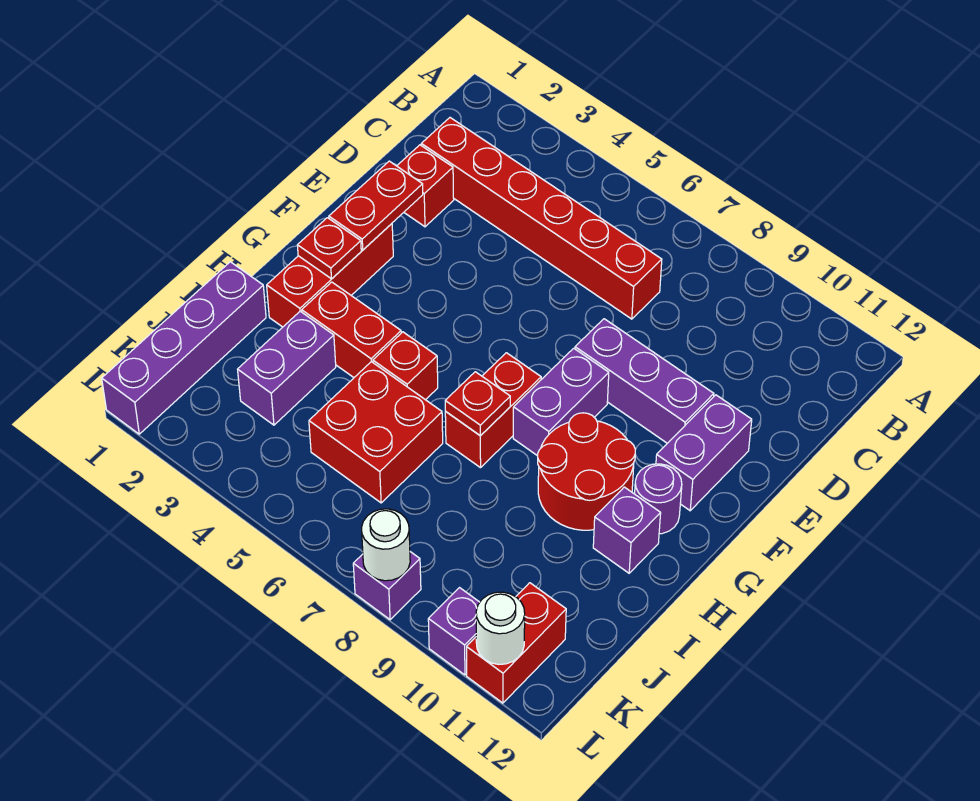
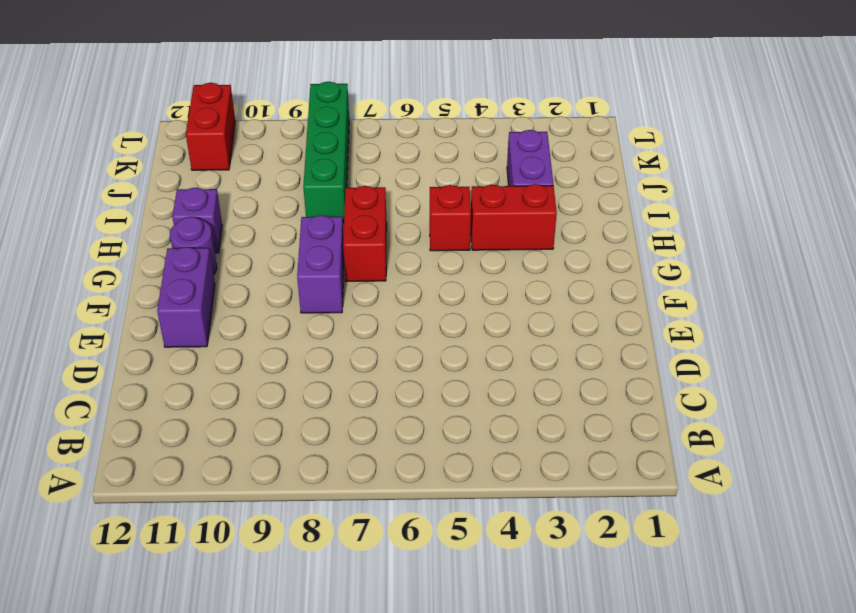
green brick I8:L8 level 1 -> purple brick L8 level 1
none -> red brick C2:C7 level 1
none -> red brick D2 level 1
none -> purple brick E8:E10 level 1

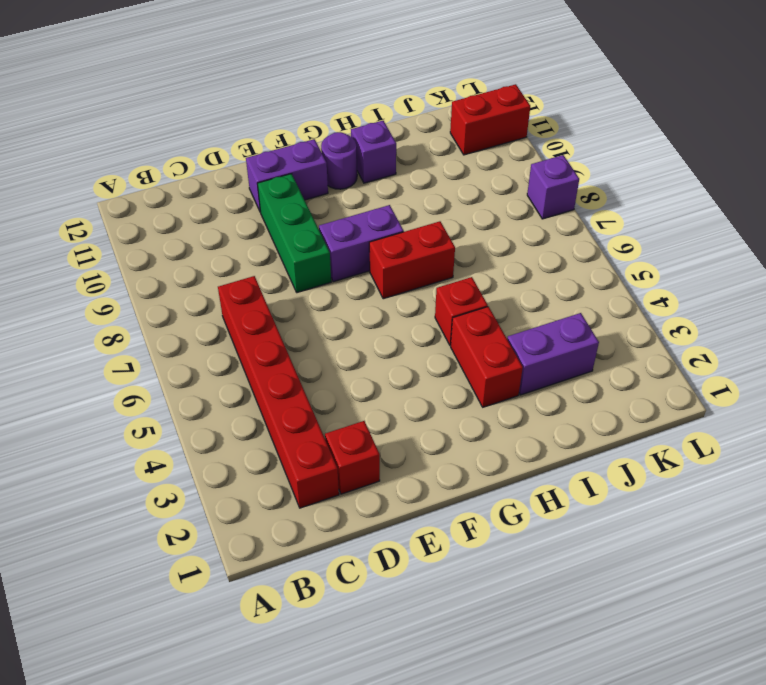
green brick E8:E10 level 1 -> purple brick E8:E10 level 1
none -> red brick F2:H2 level 1
none -> red round brick G9:H10 level 1
none -> purple brick I1:L1 level 1

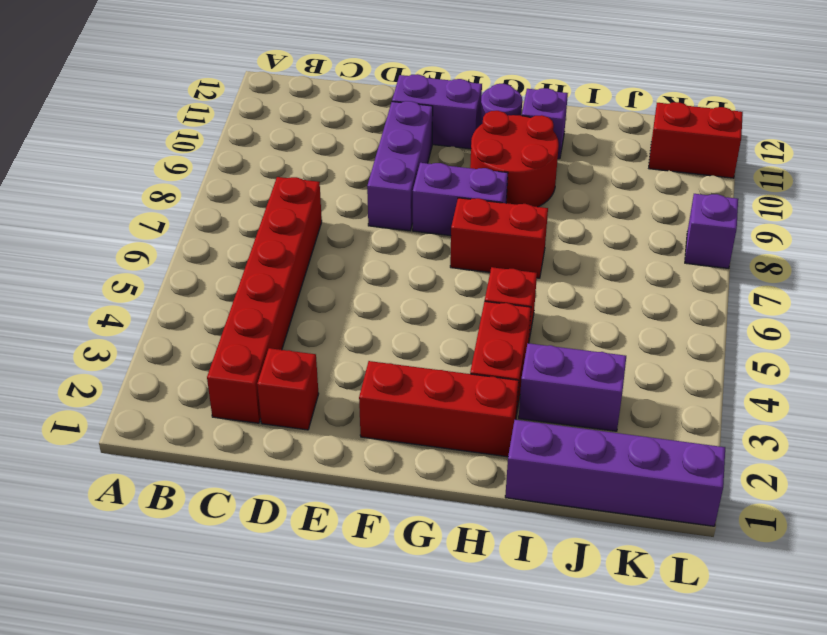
none -> red brick I5:J6 level 1
none -> purple brick L10 level 1
none -> red plate E2:F2 level 2

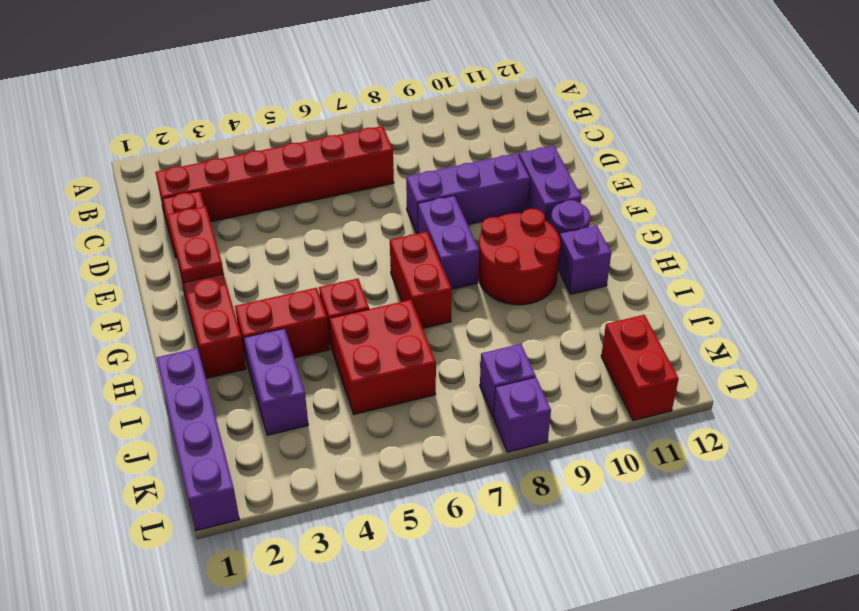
purple brick K8 level 1 -> purple brick L10 level 1
none -> red plate G2 level 2
none -> red plate H7 level 2
none -> white round brick L8 level 2

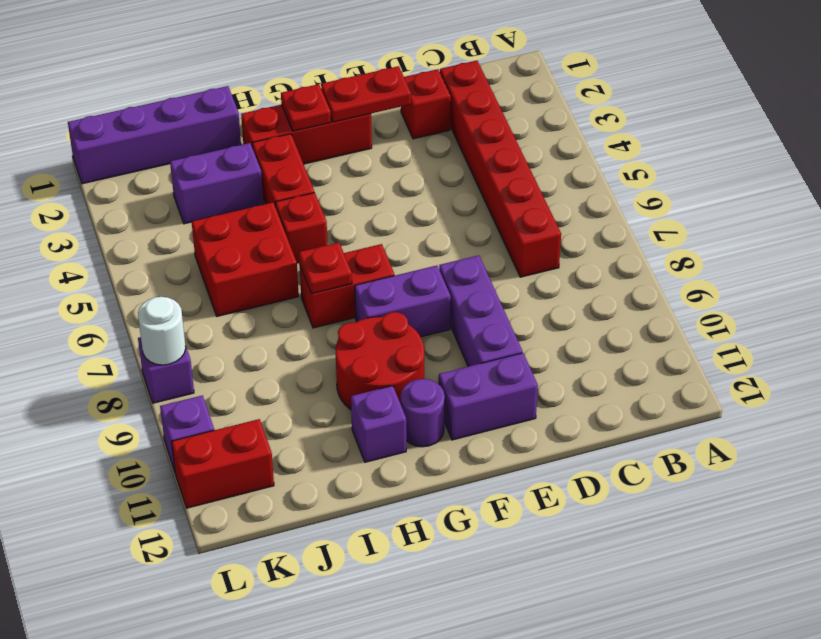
none -> white round brick L11 level 2

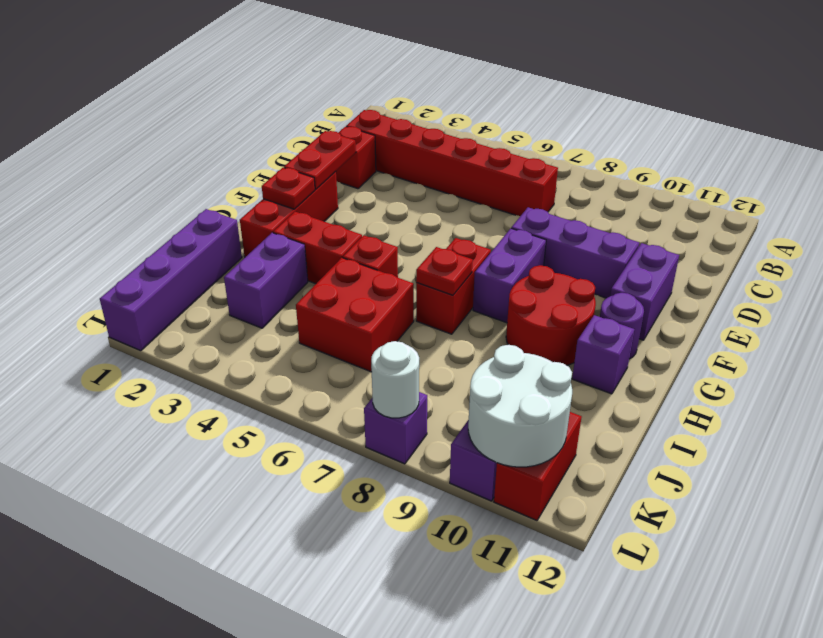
white round brick K10:L11 level 2 -> white round brick L11 level 2

